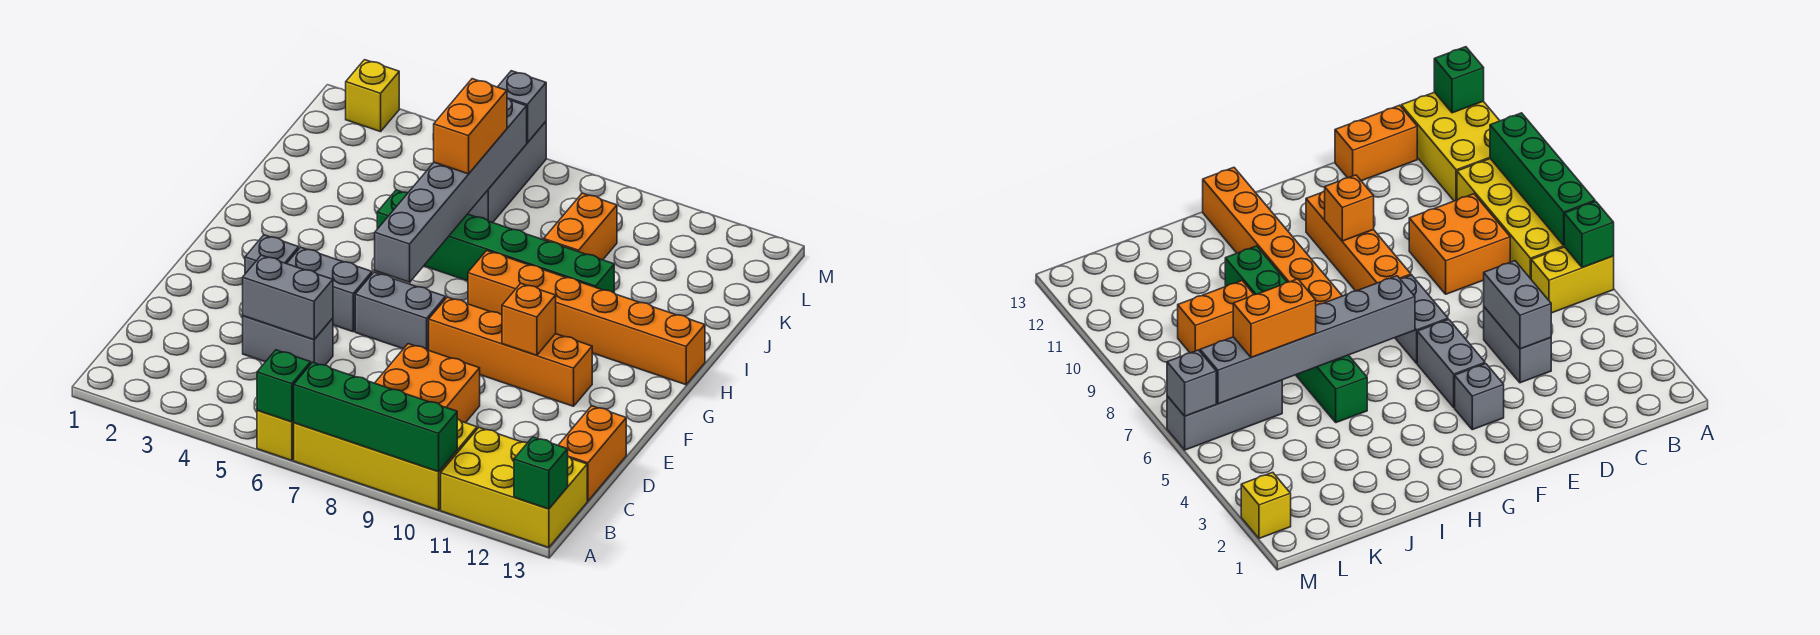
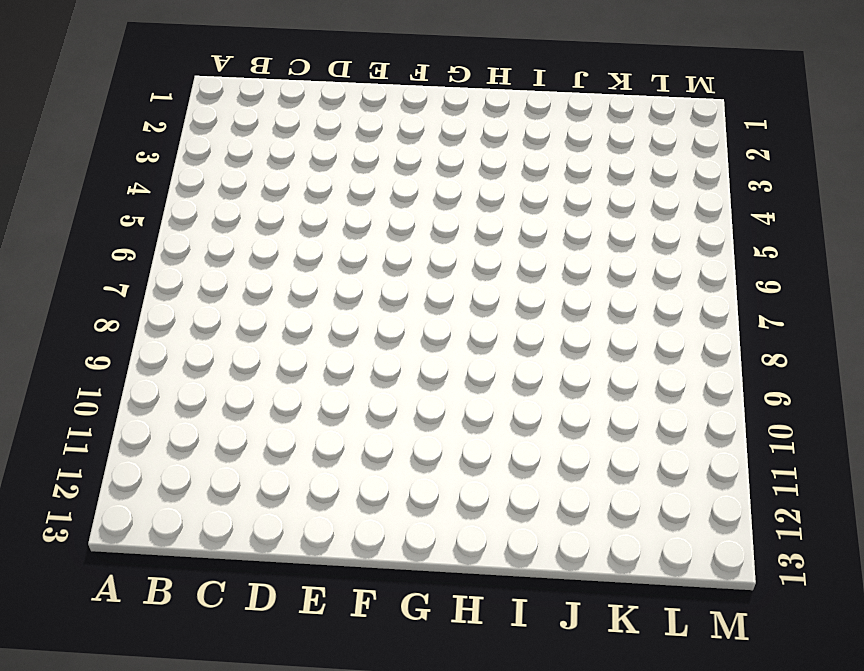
none -> yellow brick A6:B6 level 1
none -> yellow brick A7:B10 level 1
none -> yellow brick A11:B13 level 1

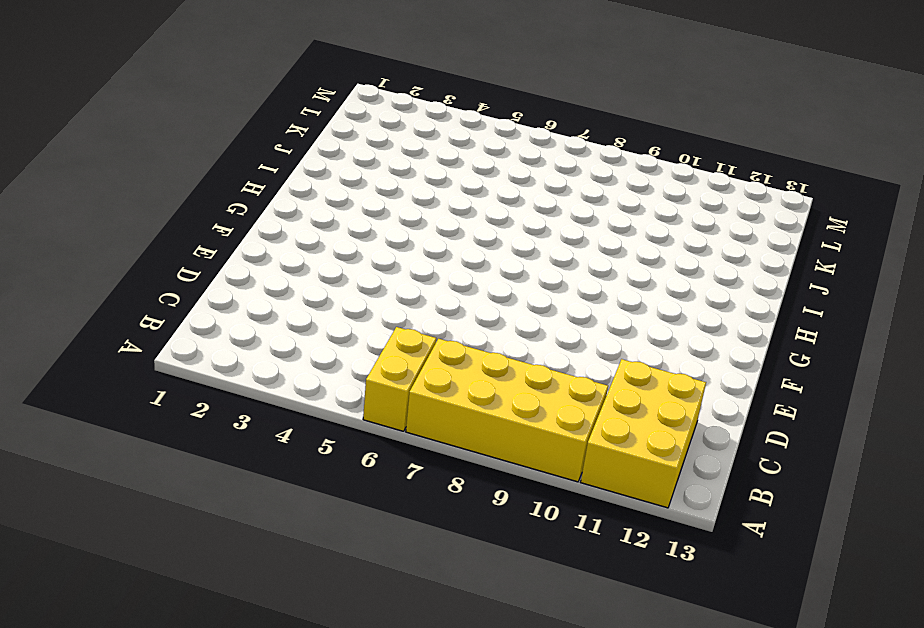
yellow brick A11:C12 level 1 -> yellow brick A11:B13 level 1
none -> orange brick C8:D9 level 1
none -> orange brick C13:D13 level 1
none -> grey brick D4:D5 level 1

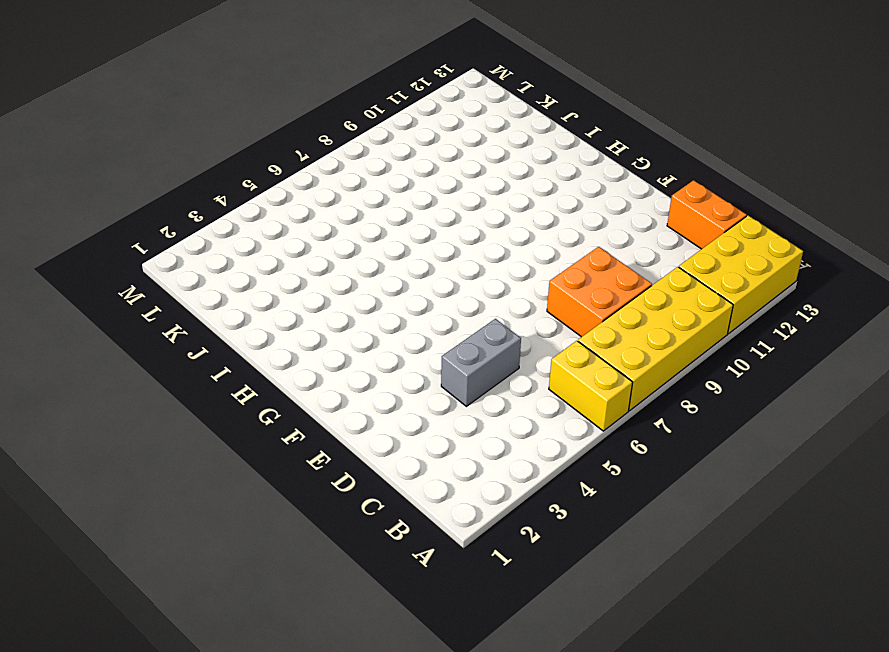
none -> grey brick F3 level 1
none -> grey brick F4:F5 level 1
none -> grey brick F6:F7 level 1

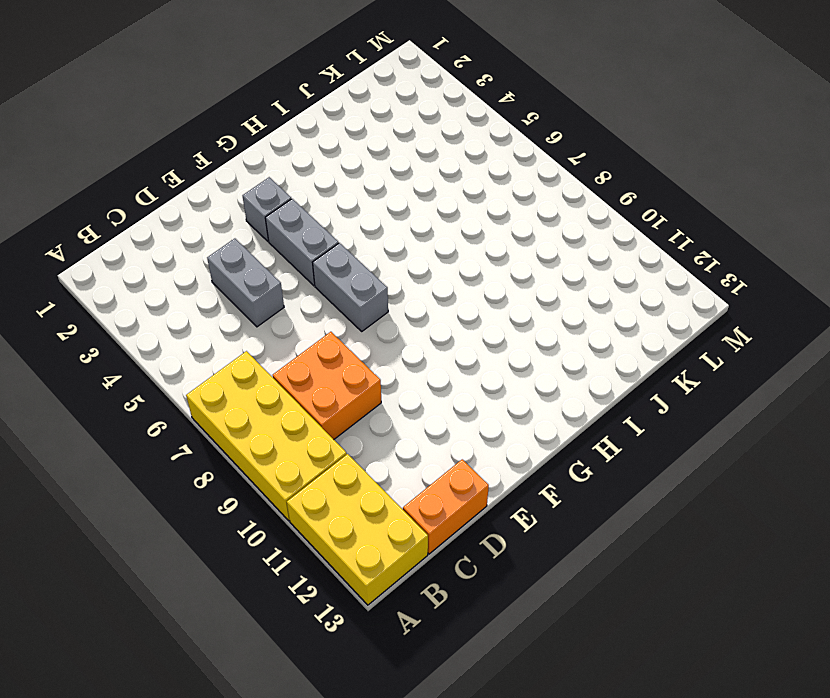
none -> yellow brick A6:B6 level 1
none -> orange brick F8:F11 level 1
none -> orange brick H8:H13 level 1

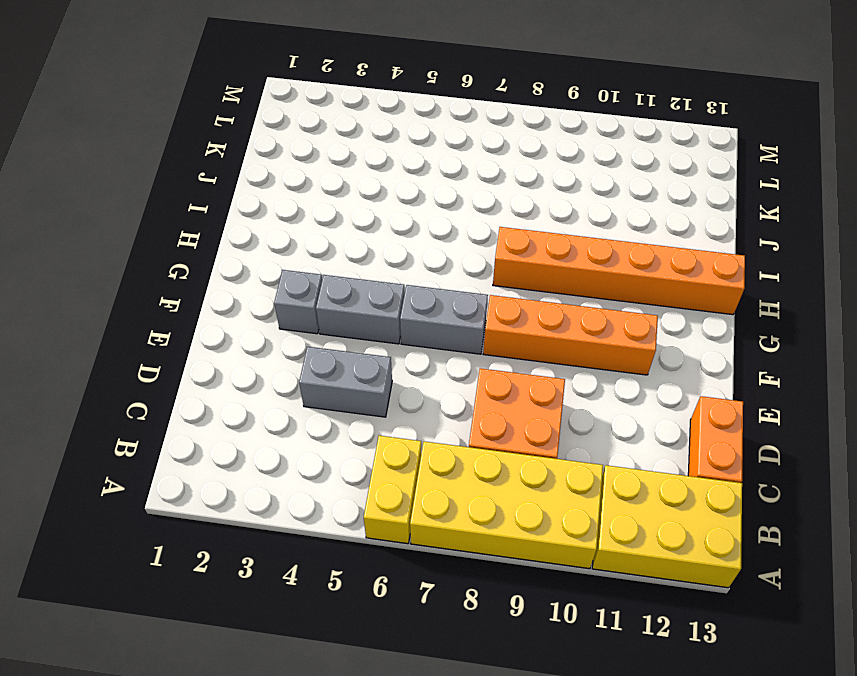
none -> green brick I5:I10 level 1
none -> orange brick J9:K9 level 1
none -> grey brick K6:M6 level 1

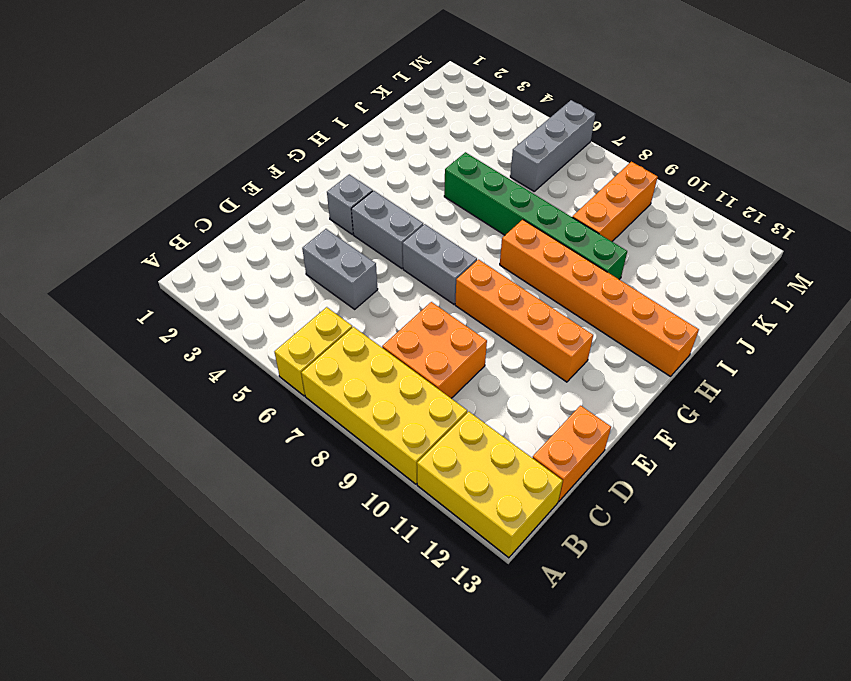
orange brick J9:L9 level 1 -> orange brick J9:K9 level 1
none -> yellow brick M2 level 1
none -> green brick A6 level 2
none -> green brick A7:A10 level 2

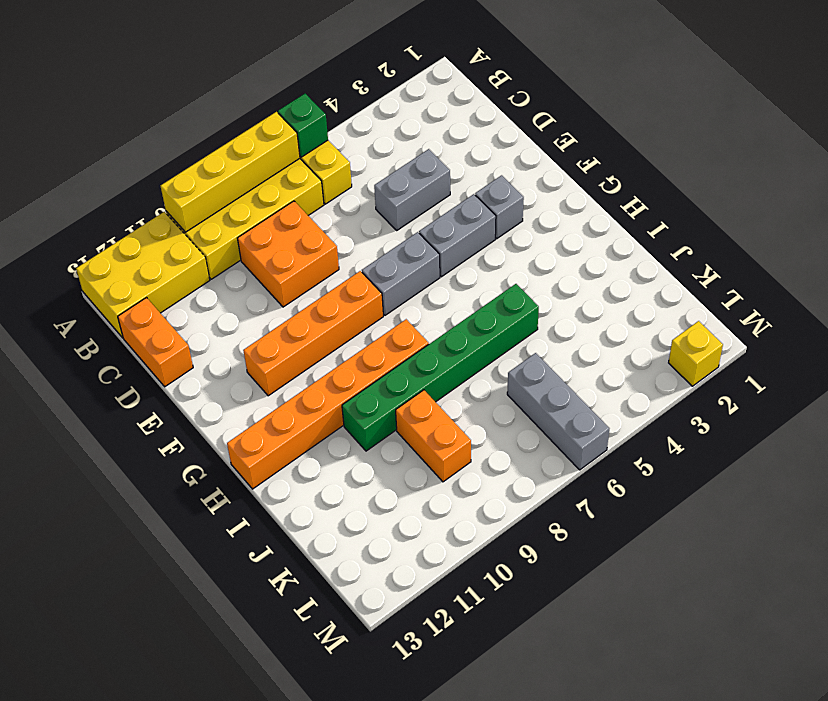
yellow brick A7:A10 level 2 -> green brick A7:A10 level 2
none -> green brick A13 level 2
none -> grey brick D4:D5 level 2
none -> orange brick F10 level 2

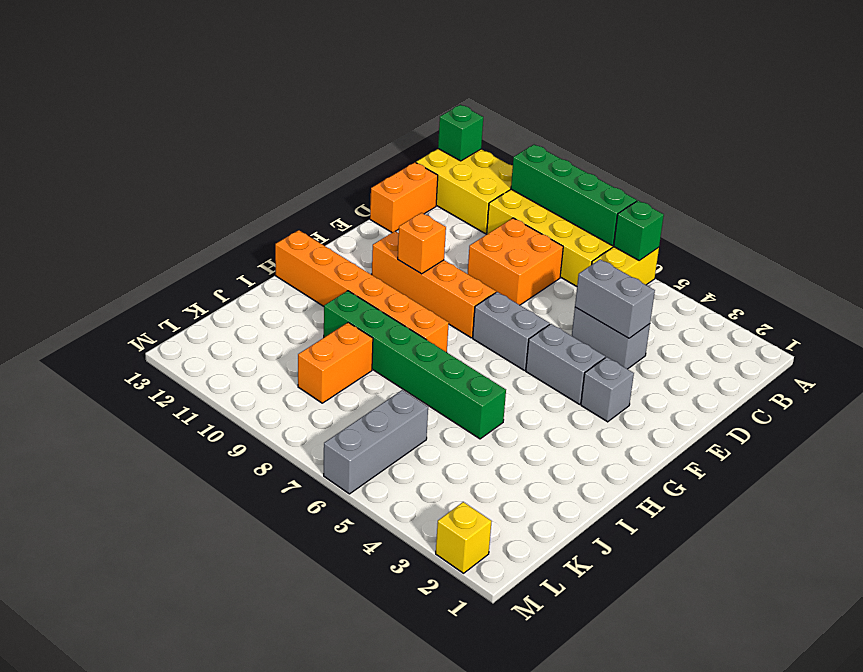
none -> grey brick G6:L6 level 2
none -> grey brick M6 level 2
none -> orange brick J6:K6 level 3

